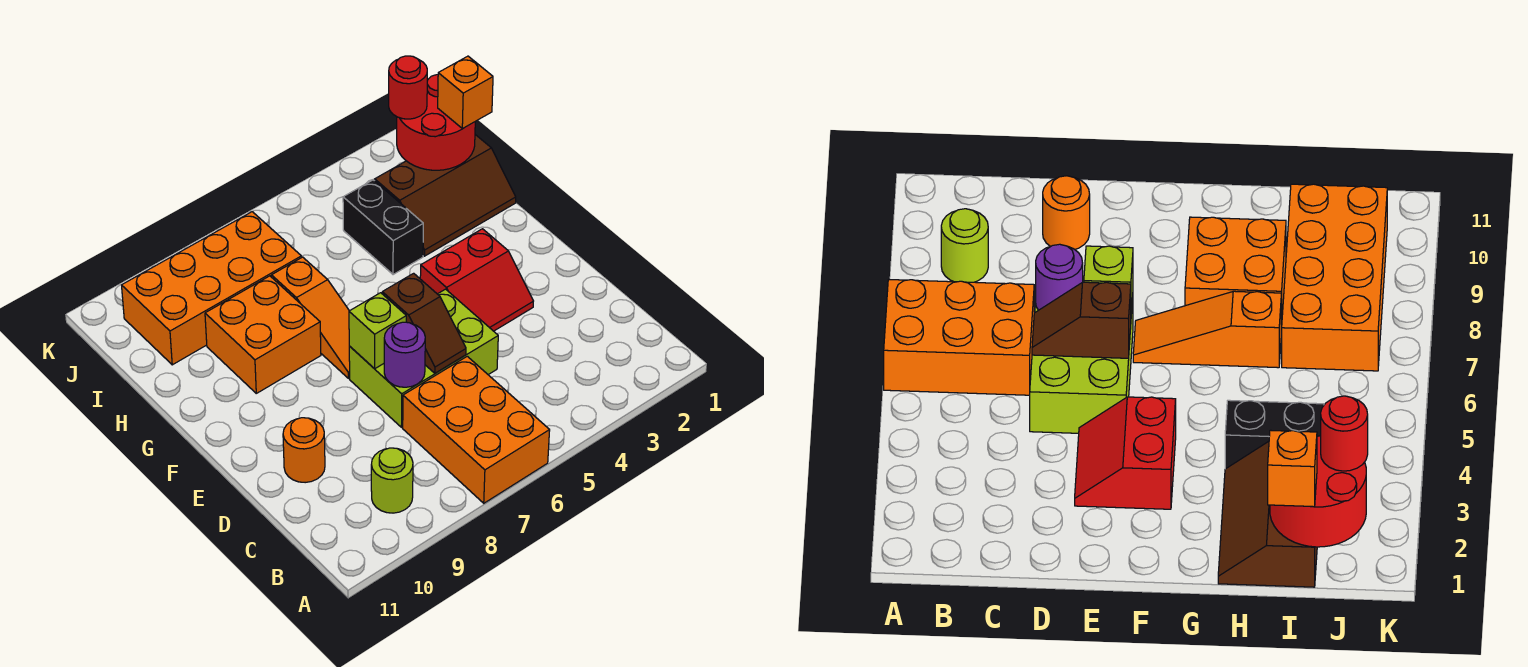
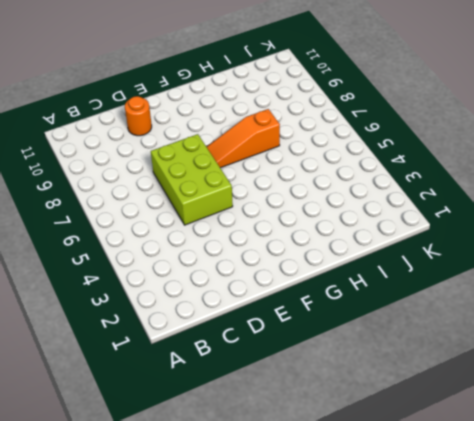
none -> orange brick A6:C7 level 1
none -> lime round brick B9 level 1
none -> red slope E3:F4 level 1 top F

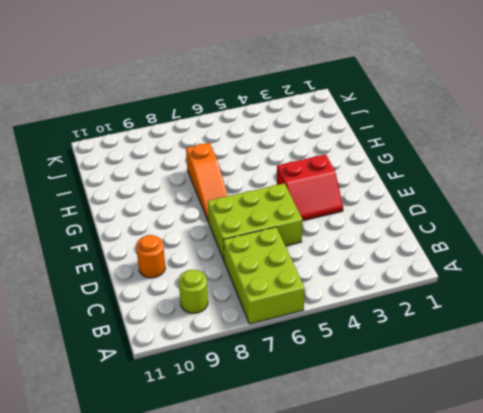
lime brick A6:C7 level 1 -> orange brick A6:C7 level 1
none -> orange brick G8:H9 level 1
none -> brown slope H1:I3 level 1 top I
none -> black brick H4:I4 level 1

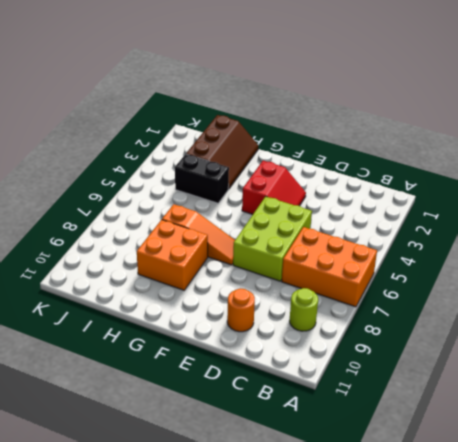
none -> orange brick I7:J10 level 1
none -> brown slope D6:E6 level 2 top E
none -> purple round brick D7 level 2

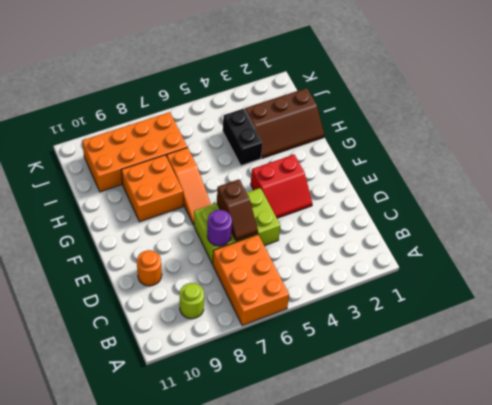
none -> lime brick E7 level 2
none -> red round brick I1:J2 level 2
none -> orange brick I1 level 3

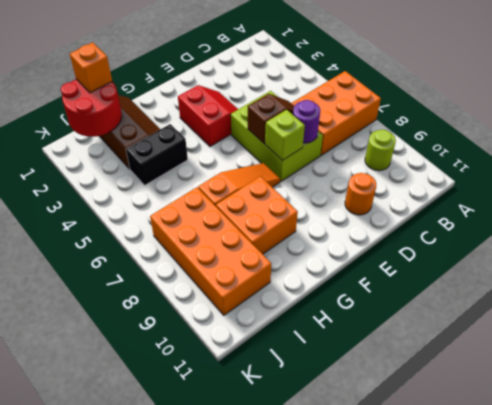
none -> red round brick J2 level 3

